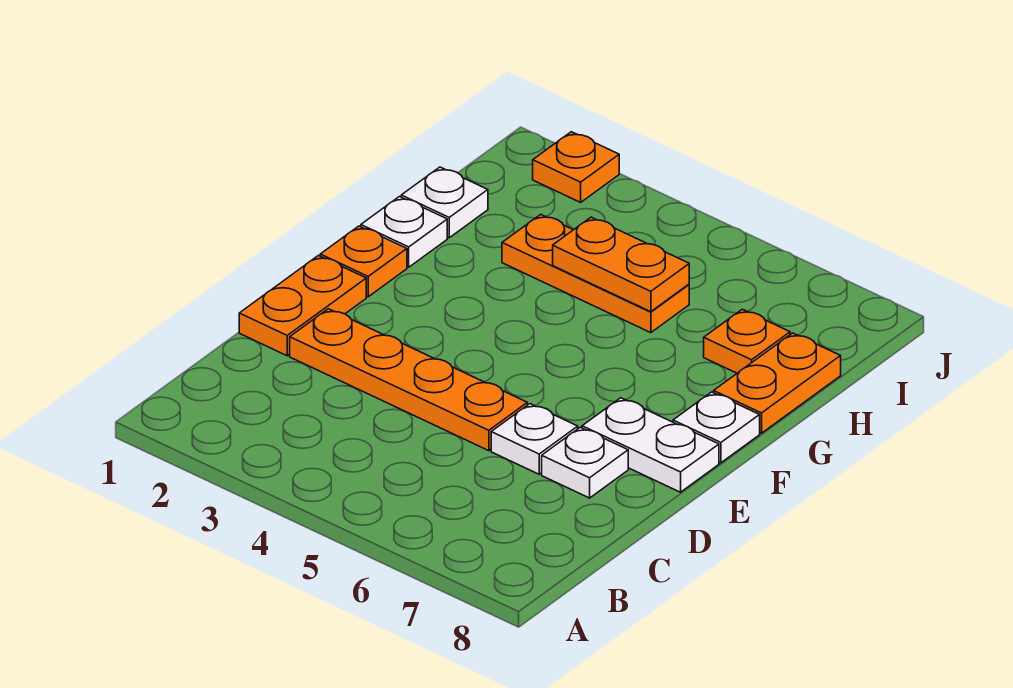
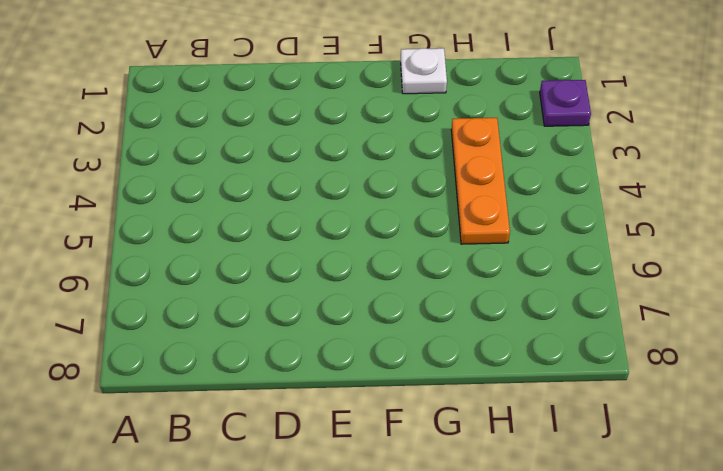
purple plate J2 level 1 -> orange plate J2 level 1
none -> orange plate D1:E1 level 1
none -> orange plate D2:D5 level 1
none -> white plate D6 level 1

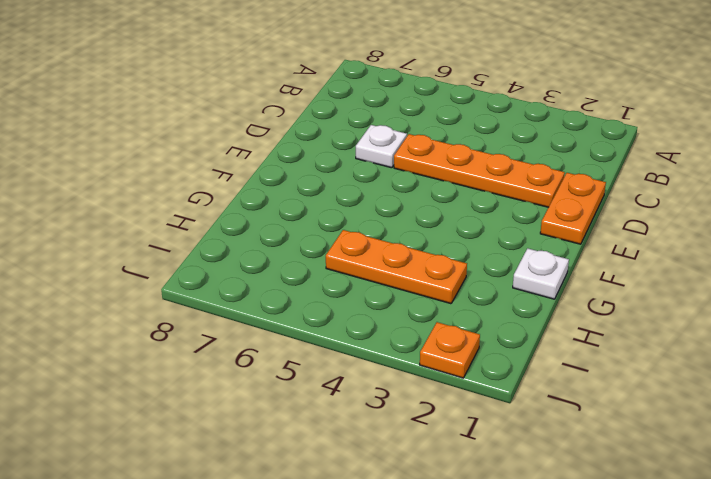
none -> white plate D7 level 1
none -> white plate E7:E8 level 1
none -> orange plate F1 level 1

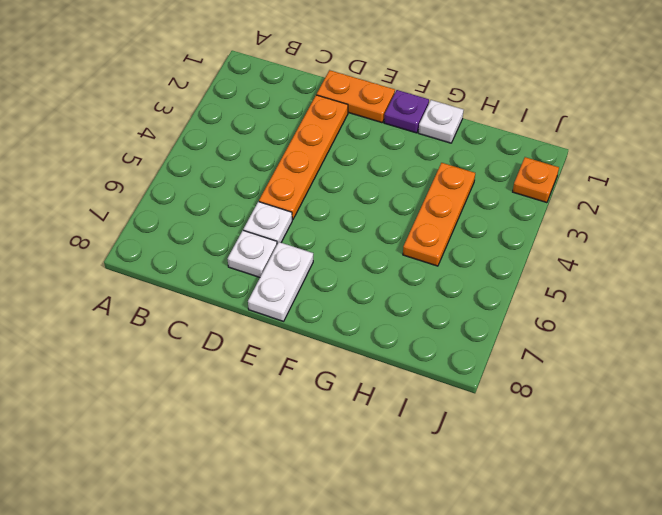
purple plate F1 level 1 -> orange plate F1 level 1
none -> white plate F8 level 1
none -> orange plate G8:H8 level 1
none -> white plate H1 level 1

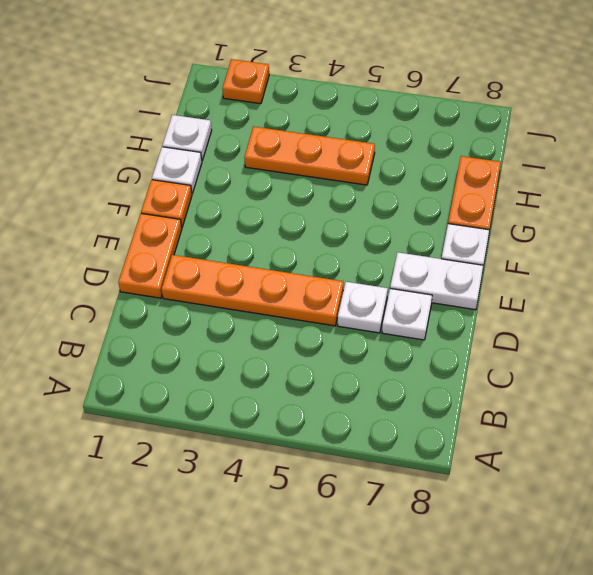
none -> orange plate H7 level 1
none -> orange plate H4:H5 level 2

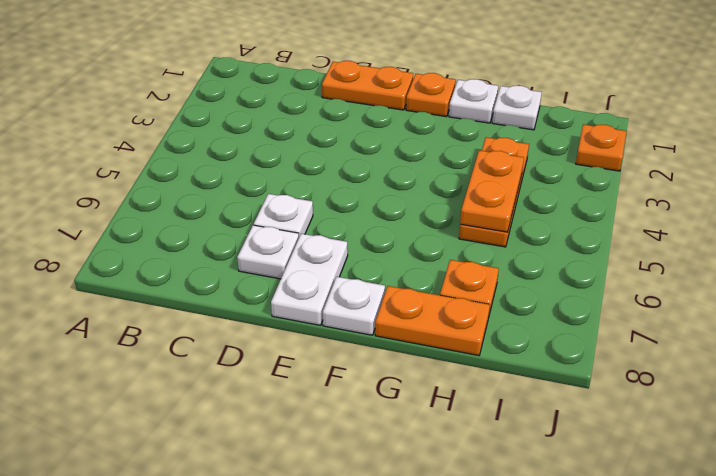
none -> orange plate D2:D5 level 1

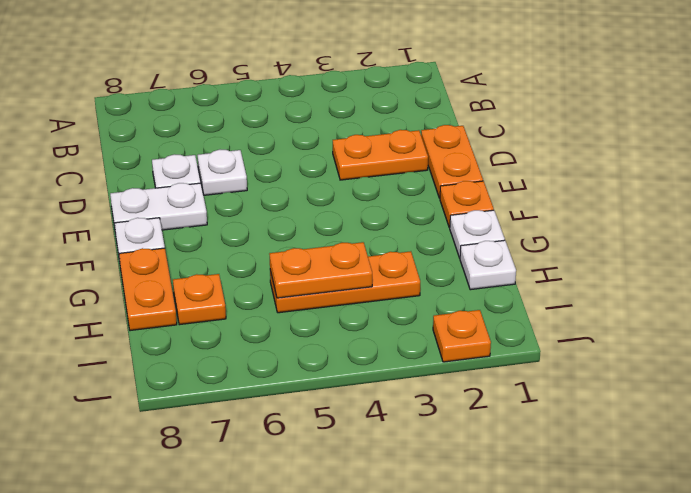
orange plate D2:D3 level 1 -> orange plate D2:D5 level 1

